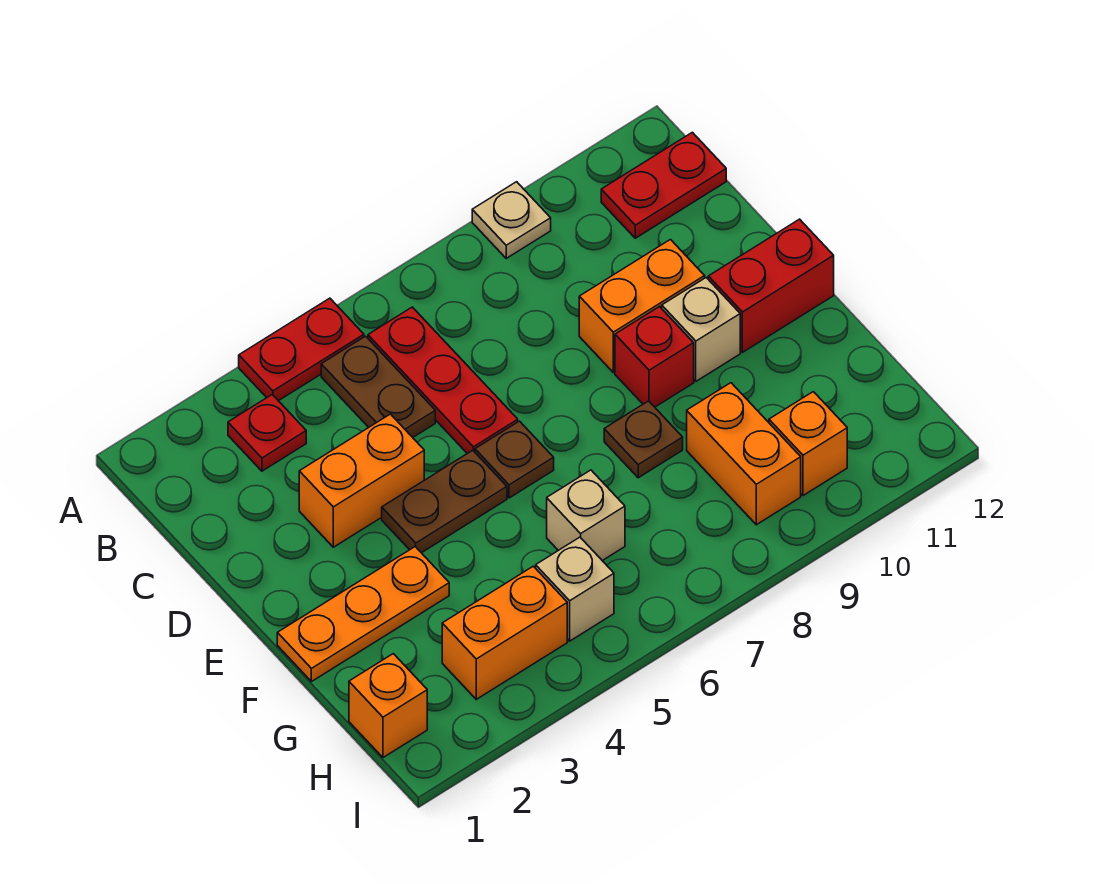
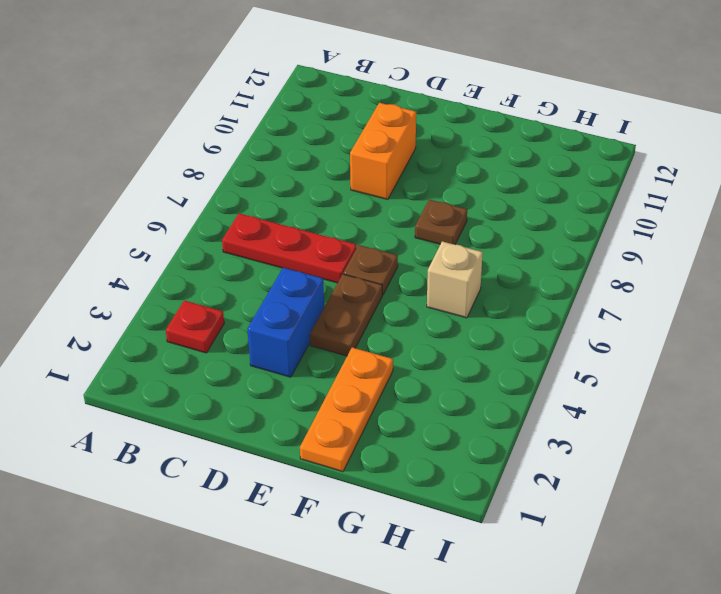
blue brick D3:D4 level 1 -> orange brick D3:D4 level 1
none -> red plate A4:A5 level 1
none -> tan plate A9 level 1
none -> brown plate B5:C5 level 1

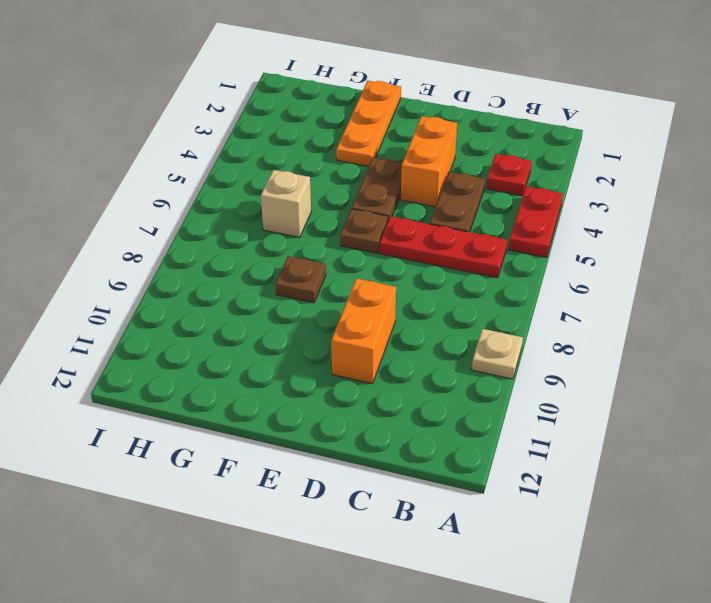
brown plate C4:C5 level 1 -> brown plate B5:C5 level 1
none -> red plate B11:B12 level 1
none -> red brick E9 level 1
none -> tan brick E10 level 1

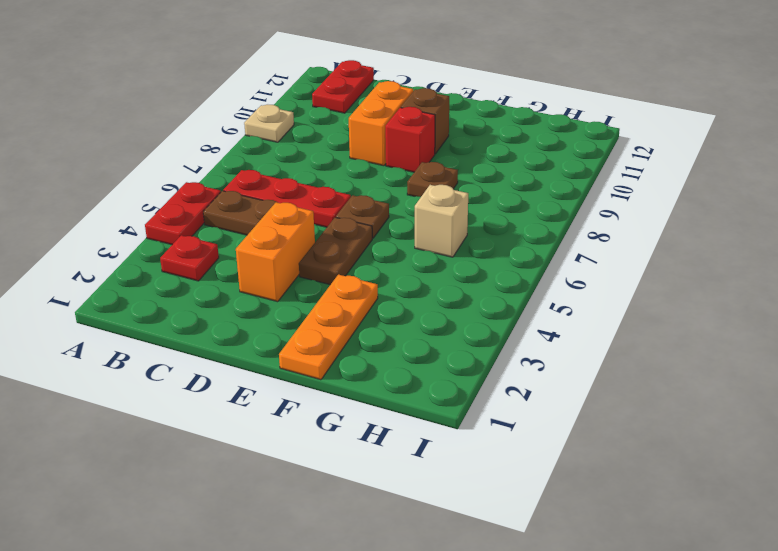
brown brick E10 level 1 -> tan brick E10 level 1
none -> red brick E11:E12 level 1
none -> orange brick G9:H9 level 1
none -> orange brick H1 level 1

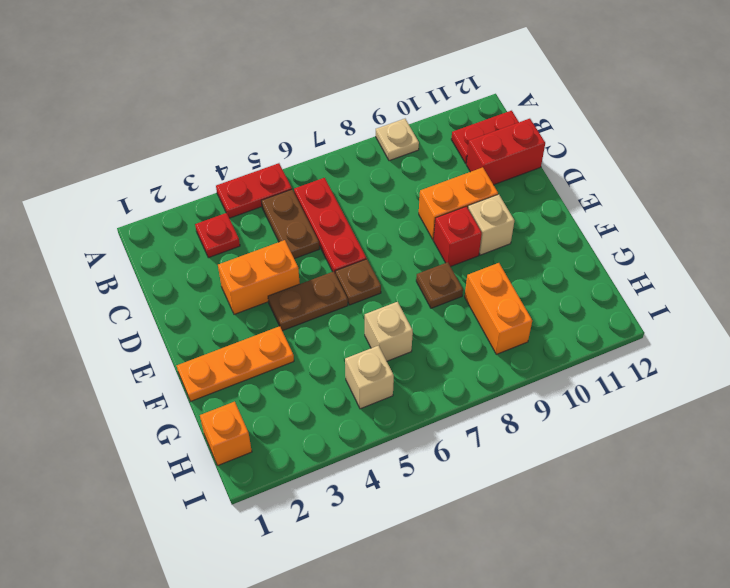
red brick C11:C12 level 1 -> red brick E11:E12 level 1
none -> orange brick H3:H4 level 1
none -> orange brick H10 level 1

